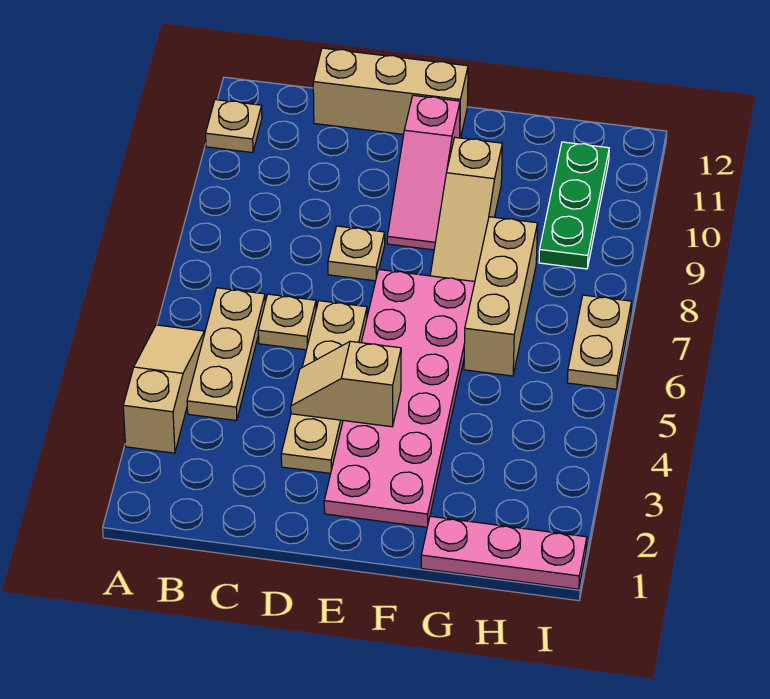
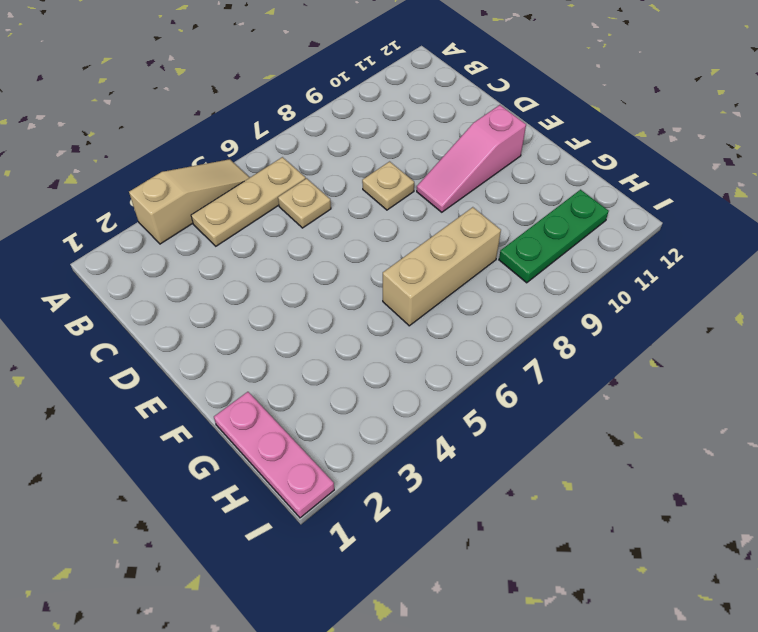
none -> tan plate A11 level 1
none -> tan brick C12:E12 level 1
none -> tan plate D3:D6 level 1

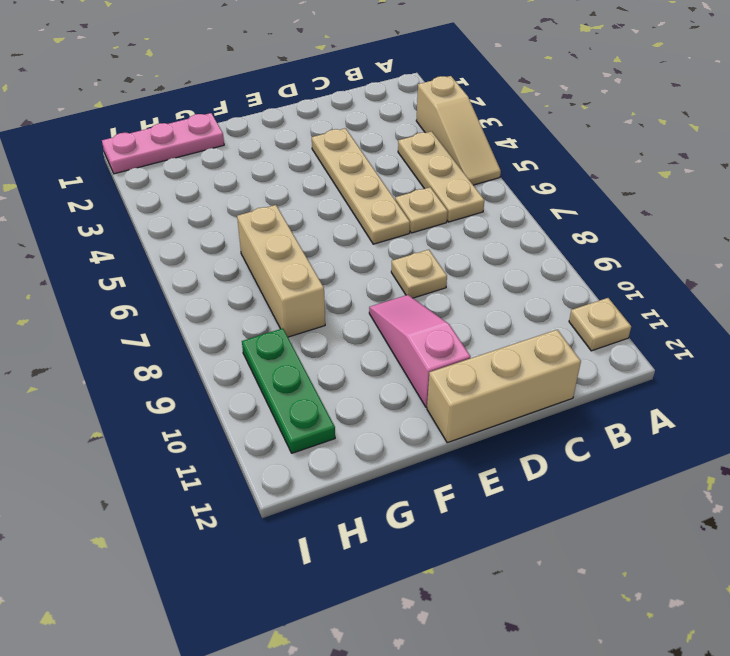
none -> pink plate E2:F7 level 1
none -> tan slope F8:F10 level 1 top 10
none -> tan plate I6:I7 level 1

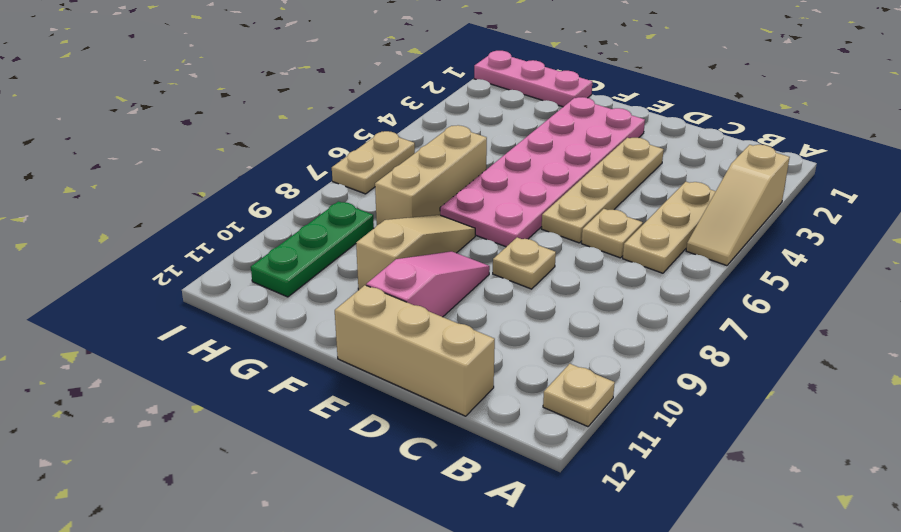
none -> tan slope D4:E4 level 2 top E

